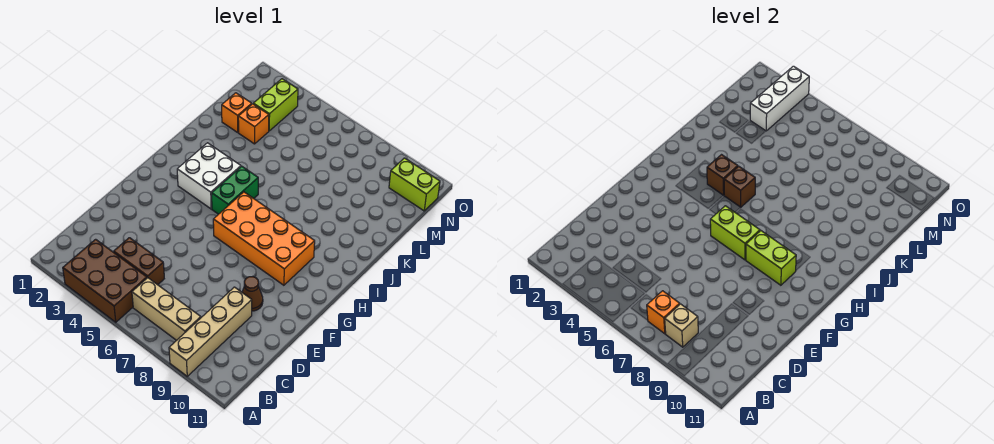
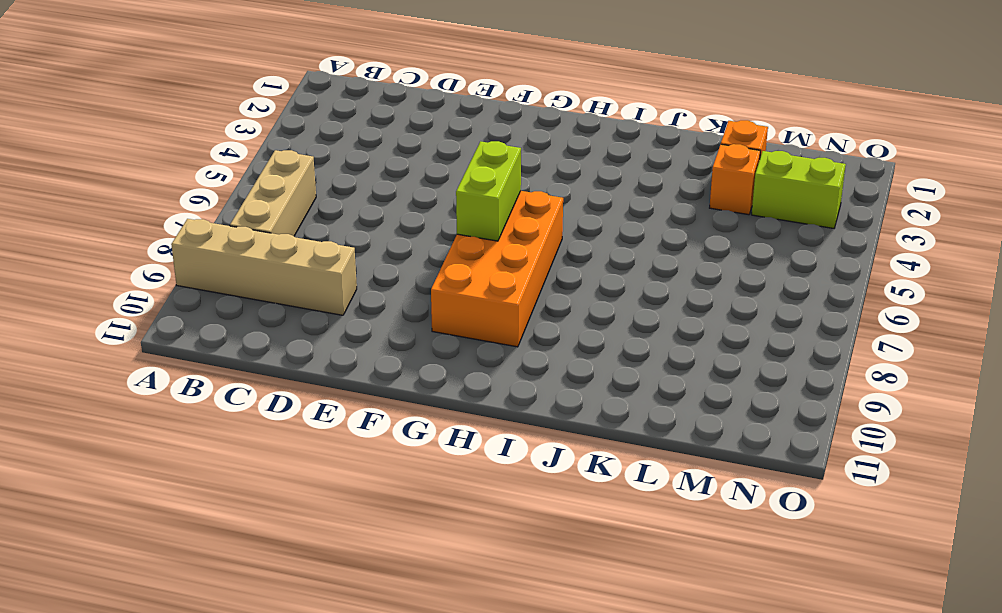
none -> brown brick A3:B5 level 1
none -> brown brick C4:C5 level 1
none -> brown cone E9 level 1

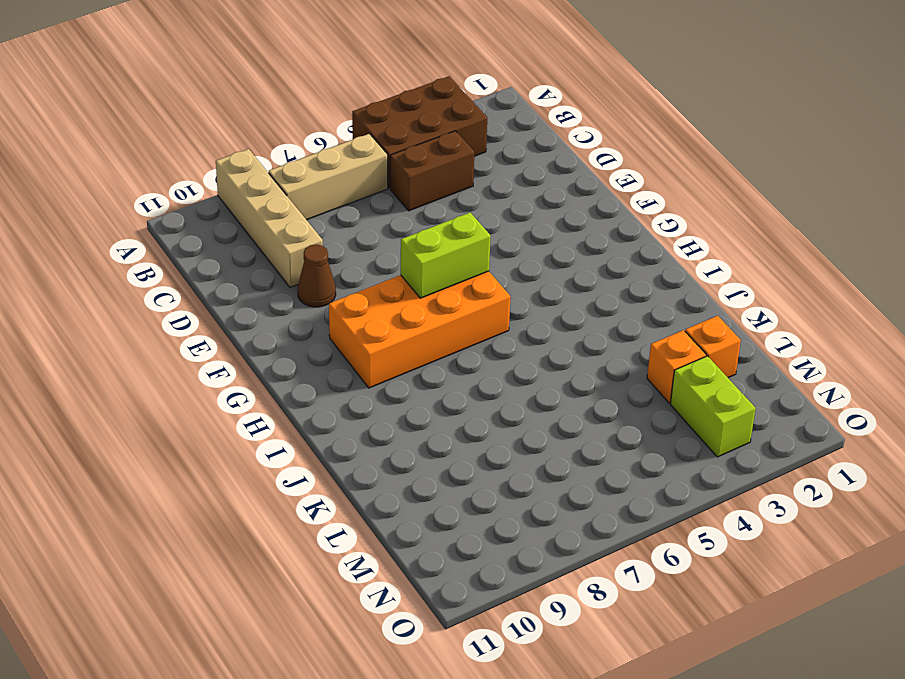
none -> white brick H3:I4 level 1
none -> green brick H5:I5 level 1
none -> lime brick N10:N11 level 1

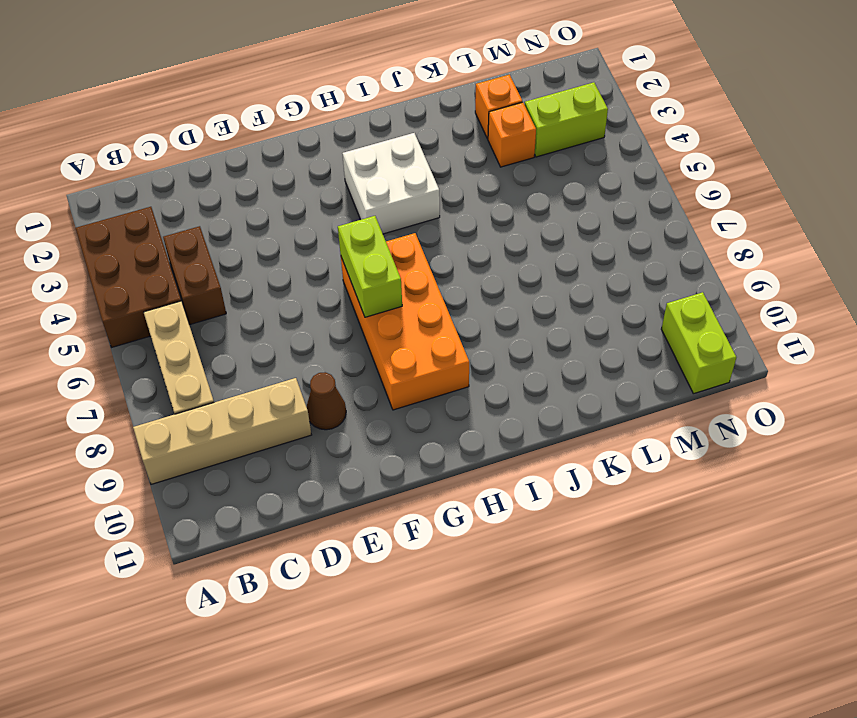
none -> green brick H5:I5 level 1
none -> orange brick B7 level 2
none -> tan brick B8 level 2

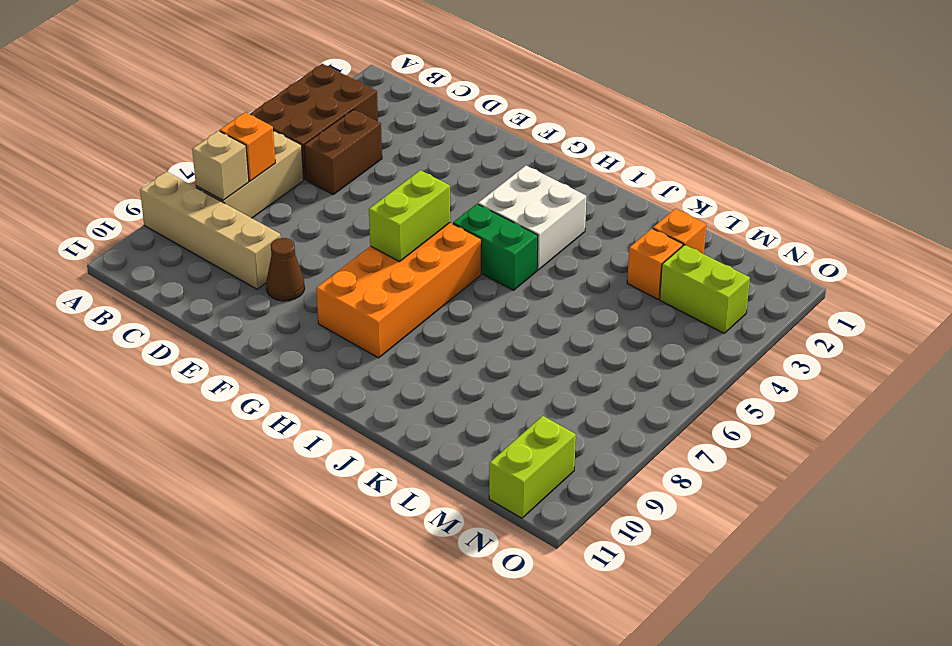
none -> lime brick G8:G9 level 2
none -> brown brick I4 level 2
none -> brown brick I5 level 2

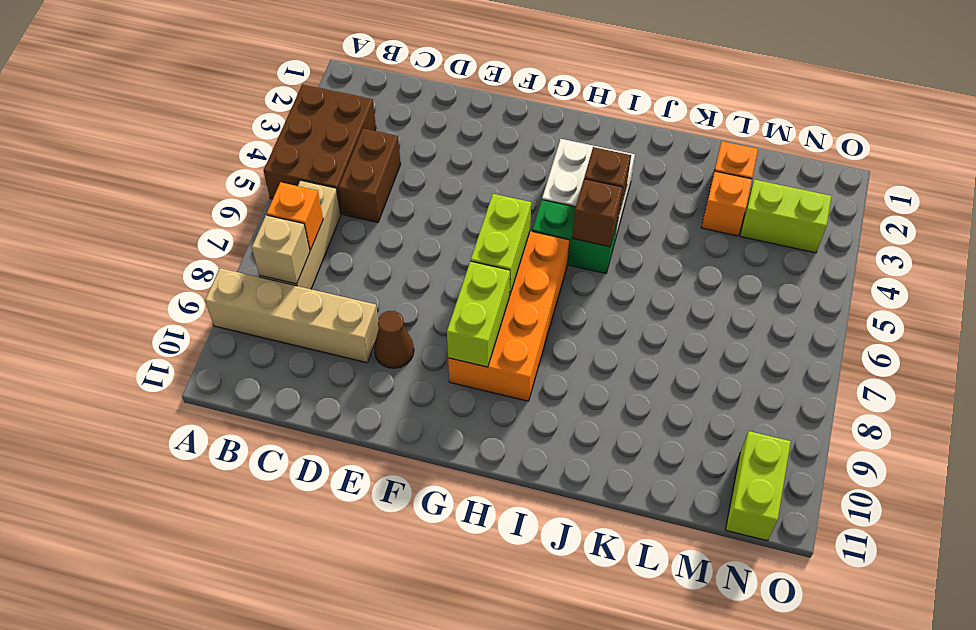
none -> white brick M3:O3 level 2

